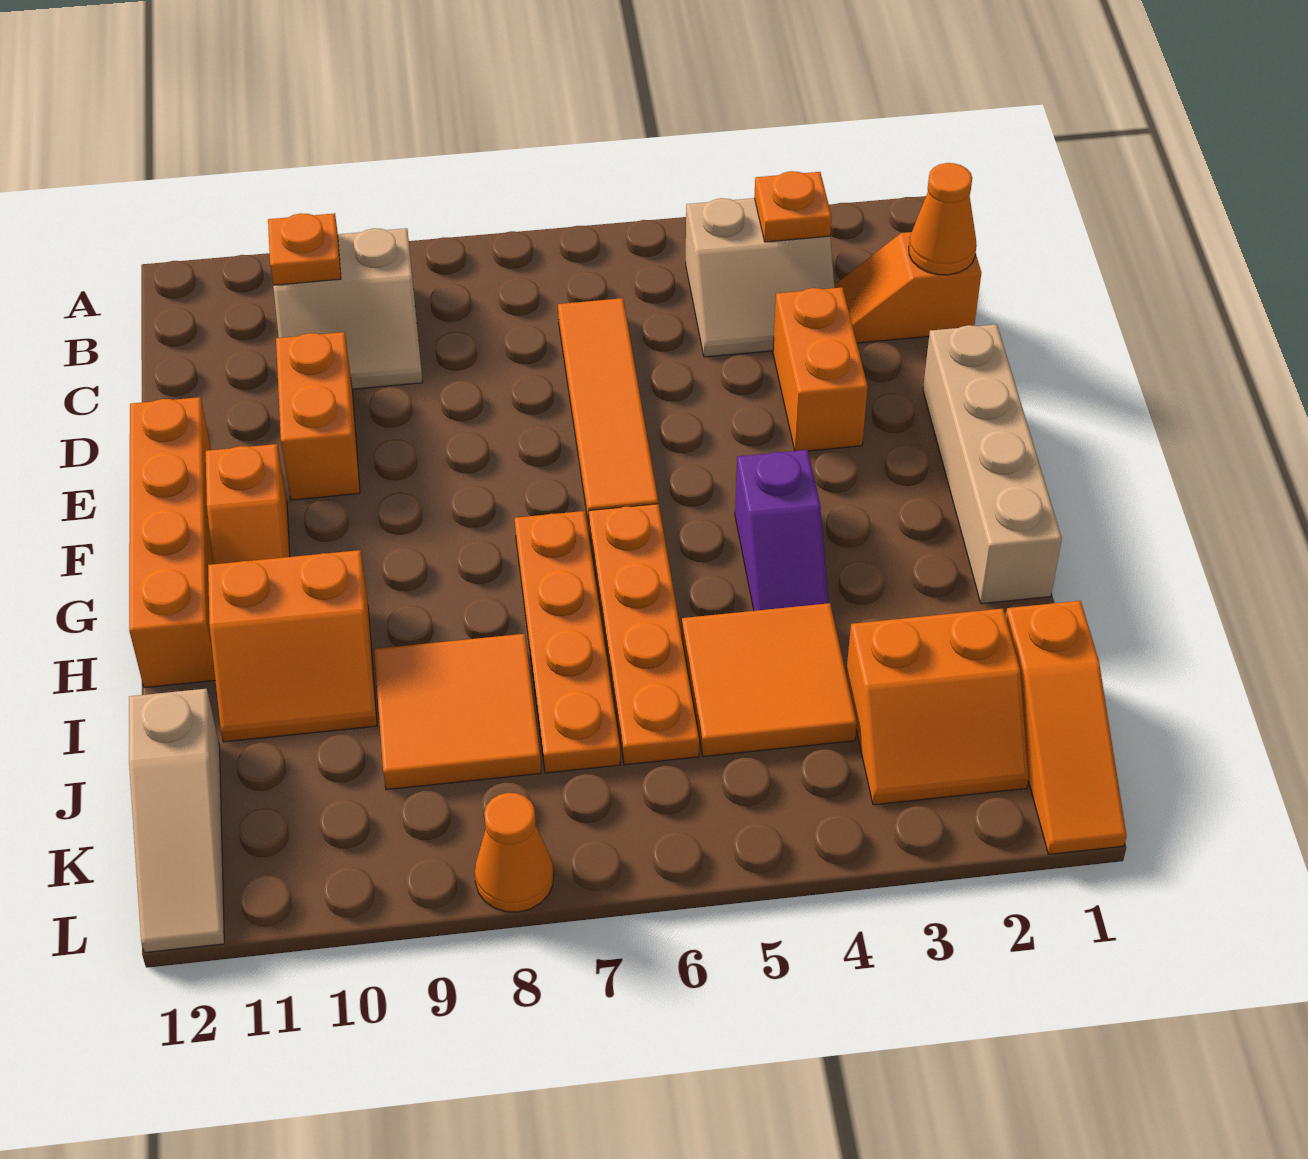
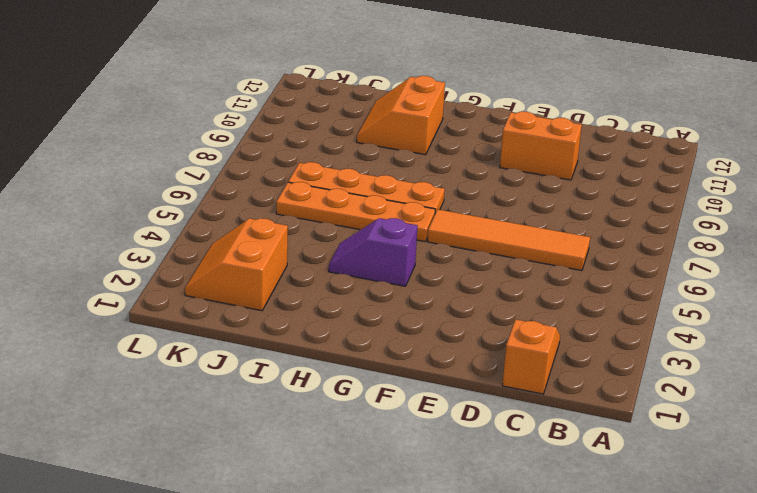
none -> tan slope B3:C4 level 1 top B
none -> tan slope B9:C10 level 1 top B
none -> orange brick D3:E3 level 1

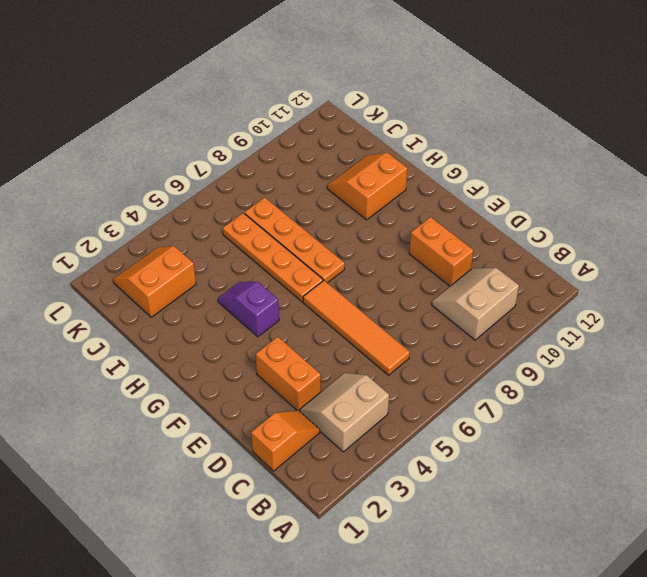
none -> tan brick E1:H1 level 1
none -> orange brick E12:H12 level 1
none -> orange slope F11:G11 level 1 top F

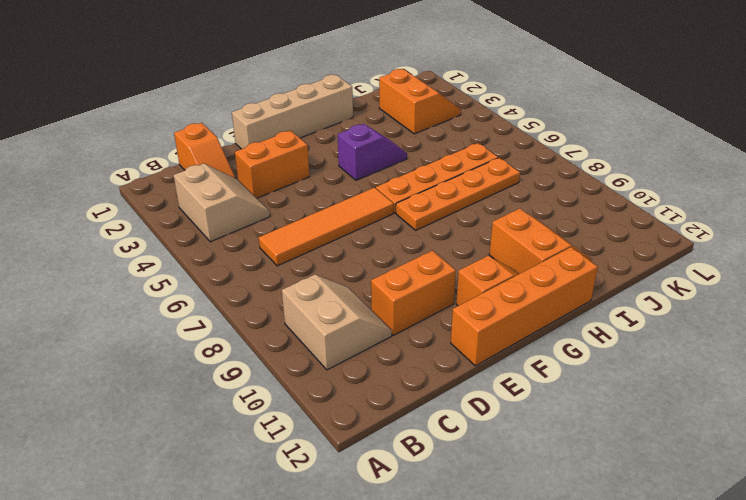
none -> orange tile I4:J5 level 1
none -> orange tile I8:J9 level 1
none -> orange slope J1:L1 level 1 top J

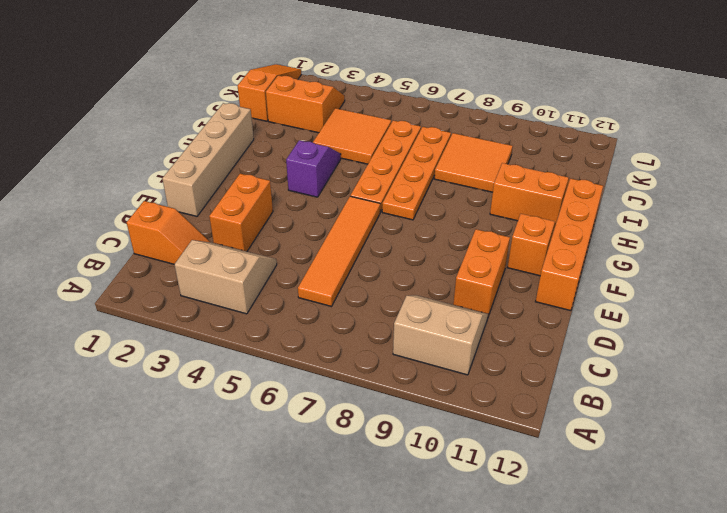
none -> tan slope J12:L12 level 1 top J
none -> orange cone L8 level 1
none -> orange plate B3 level 2

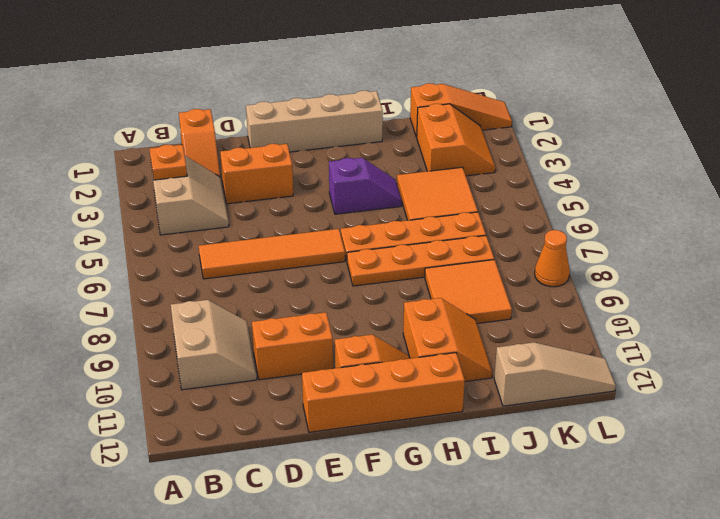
none -> orange plate B10 level 2
none -> orange cone C1 level 2

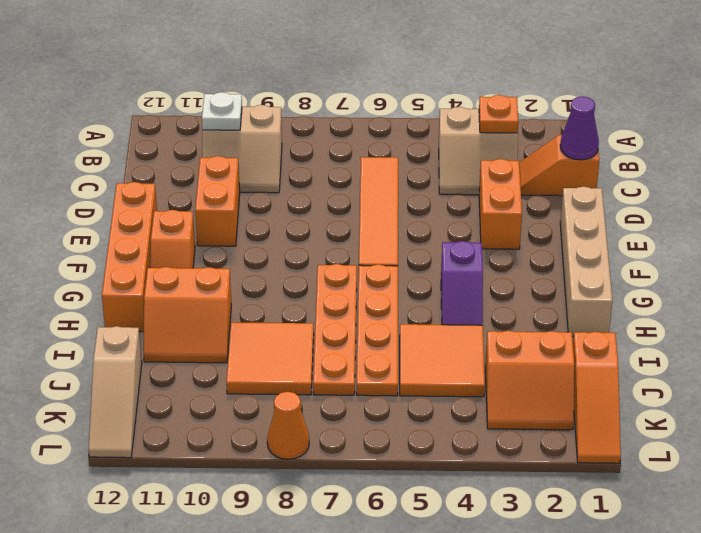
white plate B10 level 2 -> orange plate B10 level 2
purple cone C1 level 2 -> orange cone C1 level 2

